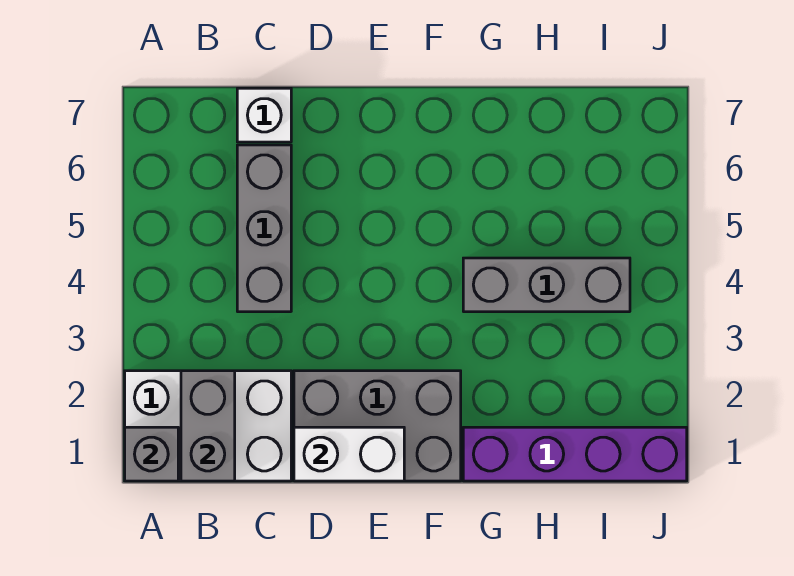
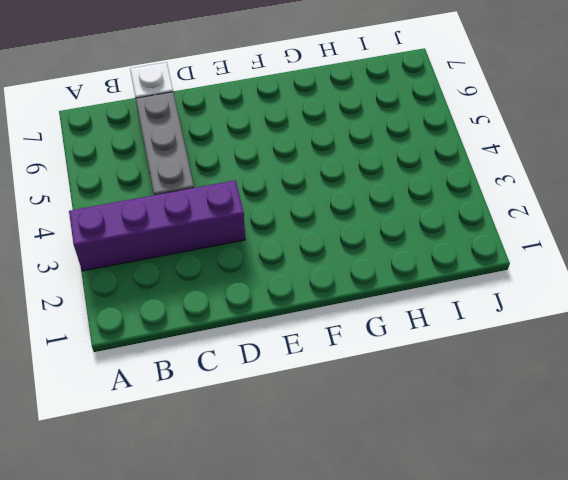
purple brick A3:D3 level 1 -> purple brick G1:J1 level 1
none -> white brick A1:C2 level 1
none -> grey brick D1:F2 level 1

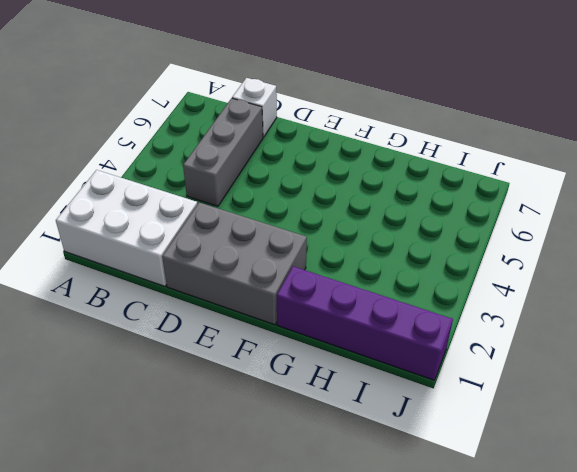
none -> grey brick G4:I4 level 1
none -> grey brick A1 level 2

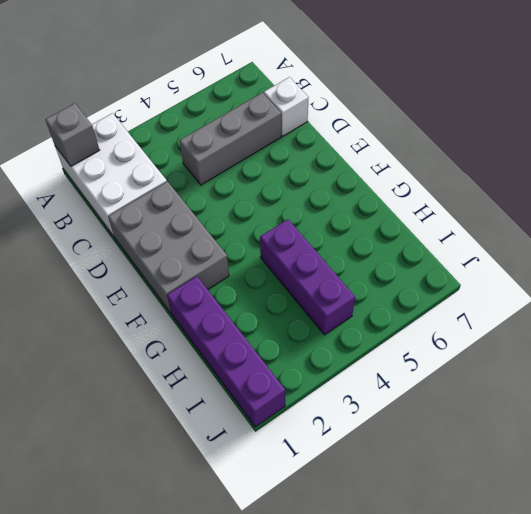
purple brick G4:I4 level 1 -> grey brick G4:I4 level 1
none -> grey brick B1:B2 level 2
none -> white brick D1:E1 level 2

